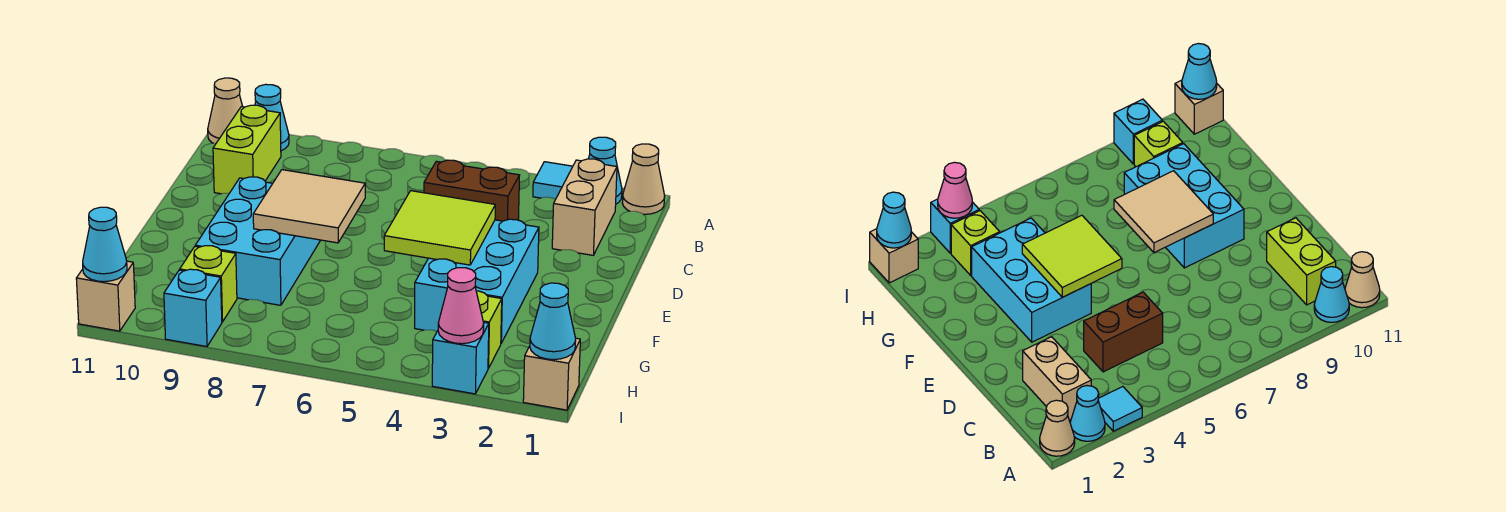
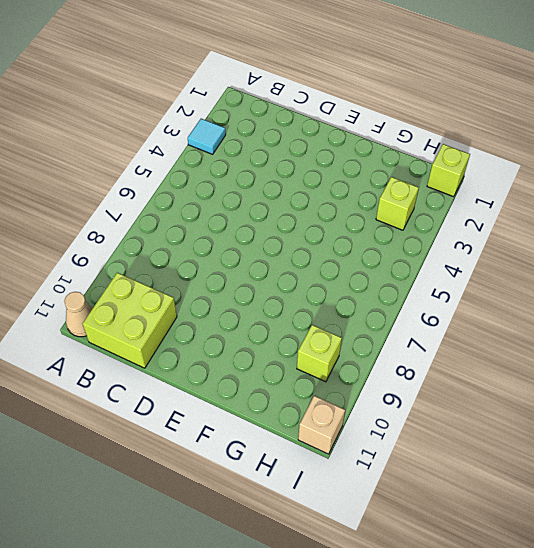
lime brick B10:C11 level 1 -> lime brick B10:C10 level 1
lime brick I1 level 1 -> tan brick I1 level 1
none -> tan cone A1 level 1
none -> cyan cone A2 level 1
none -> cyan cone A10 level 1

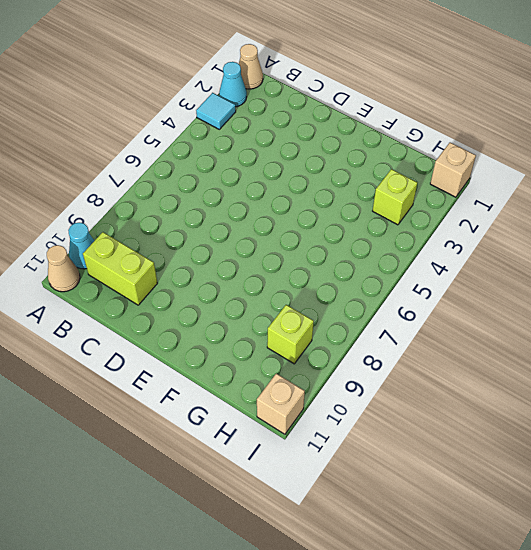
none -> tan brick B2:C2 level 1
none -> brown brick C4:C5 level 1
none -> cyan brick E3:G4 level 1

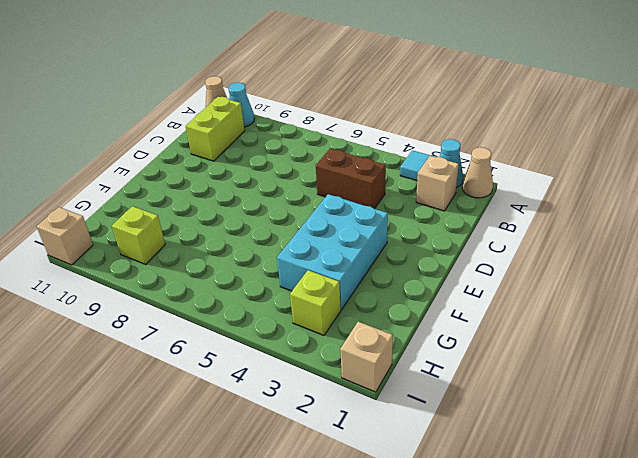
tan brick B2 level 1 -> tan brick B2:C2 level 1
none -> cyan brick E8:G9 level 1
none -> cyan brick I3 level 1
none -> cyan brick I9 level 1

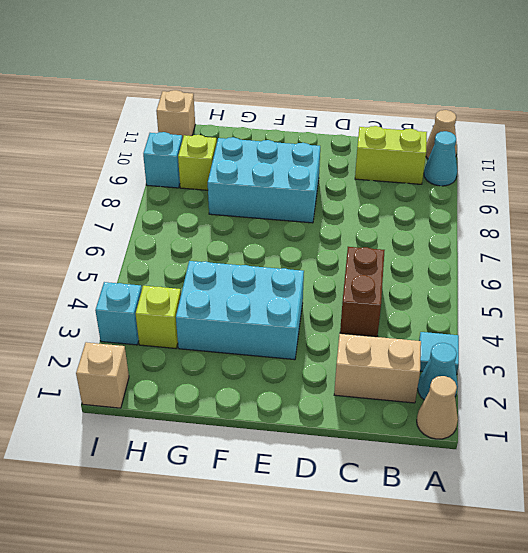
none -> lime tile E4:F5 level 2
none -> tan tile E7:F8 level 2
none -> cyan cone I1 level 2

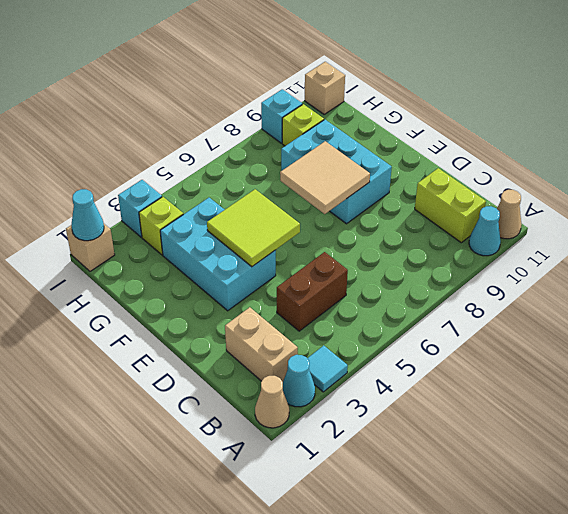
none -> pink cone I3 level 2
none -> cyan cone I11 level 2

